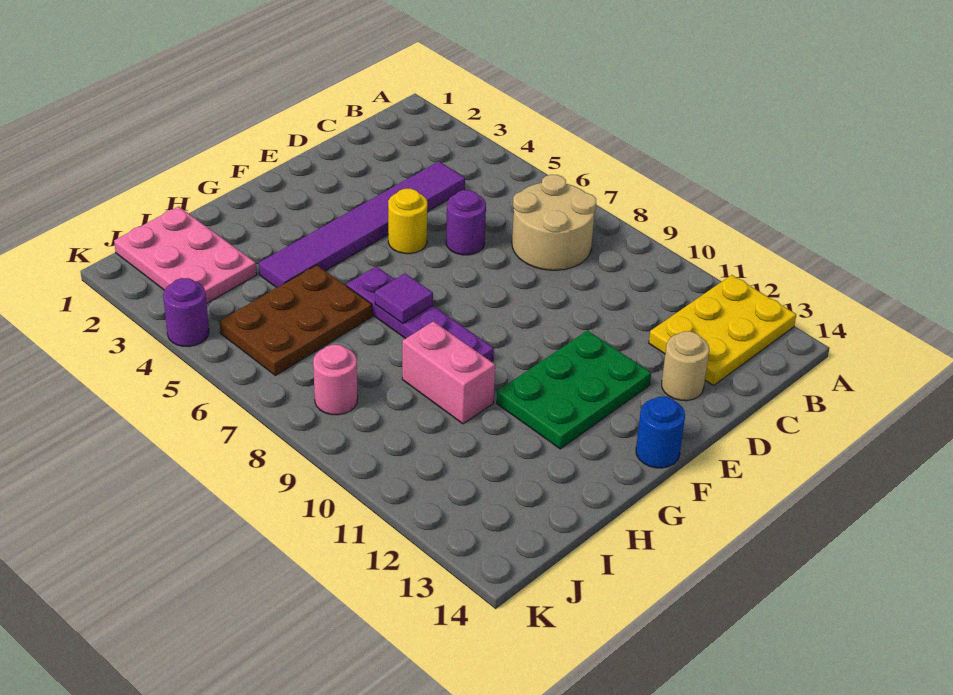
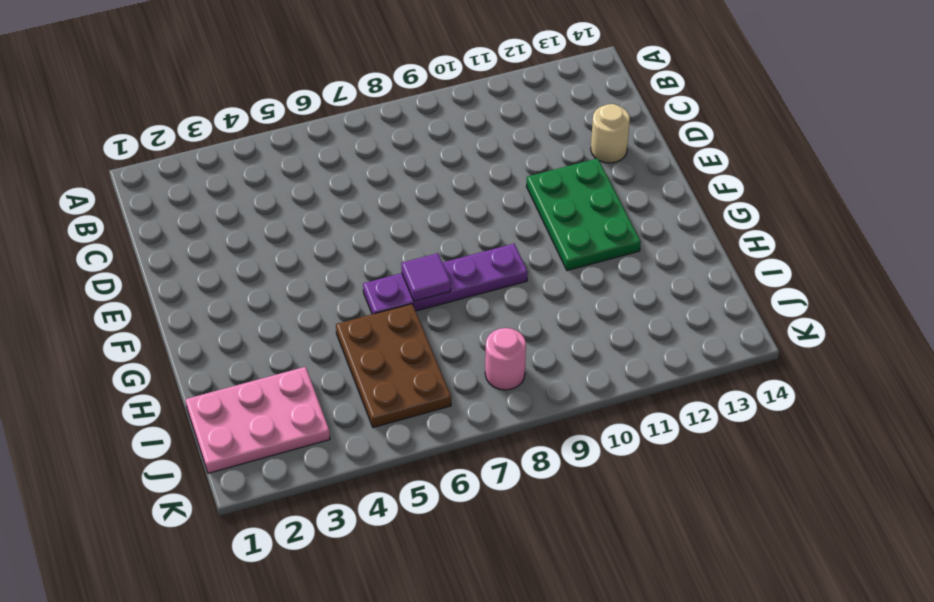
none -> yellow plate A12:C13 level 1
none -> tan round brick B7:C8 level 1
none -> purple tile C4:H4 level 1

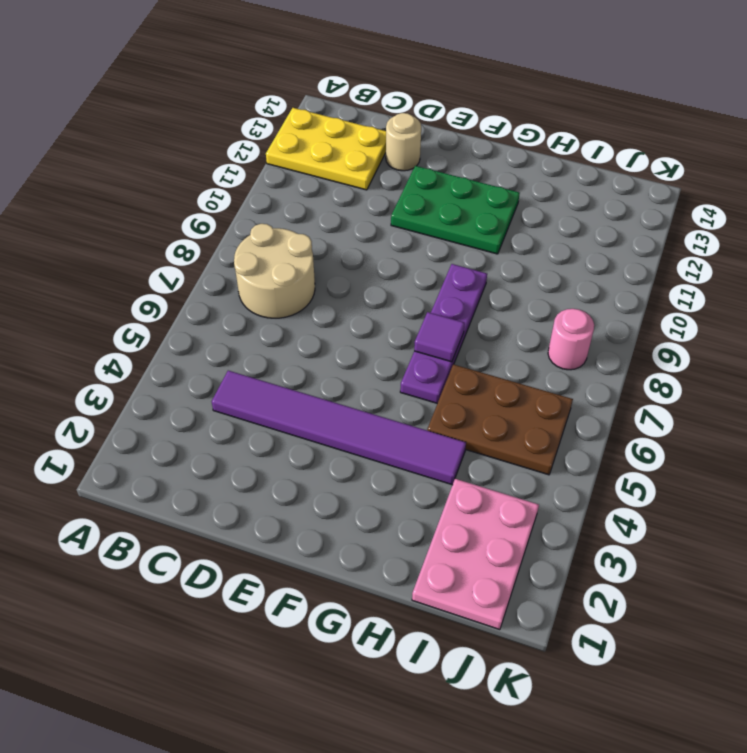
none -> purple round brick D6 level 1
none -> yellow round brick E5 level 1
none -> blue round brick F14 level 1

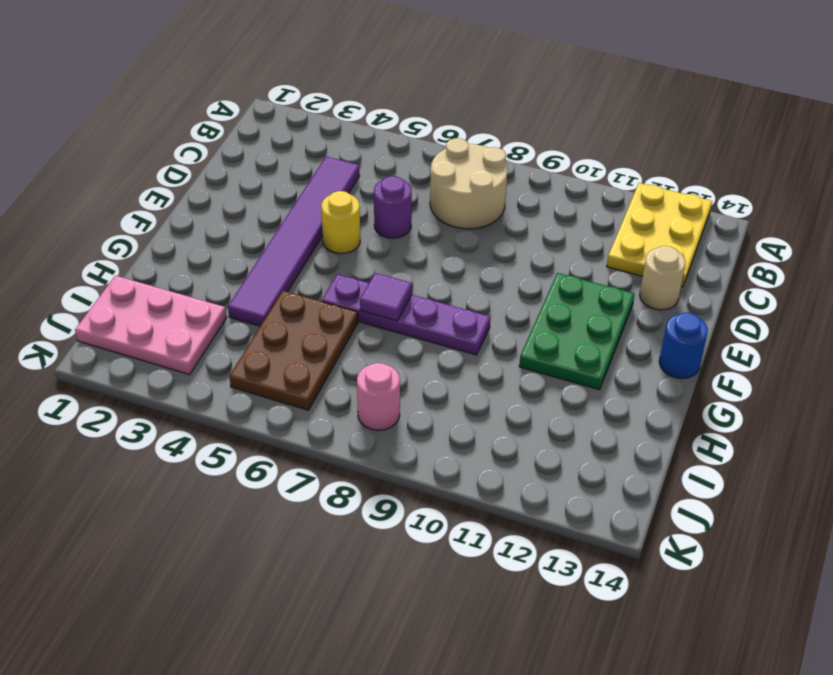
none -> pink brick H9:H10 level 1
none -> purple round brick K4 level 1

